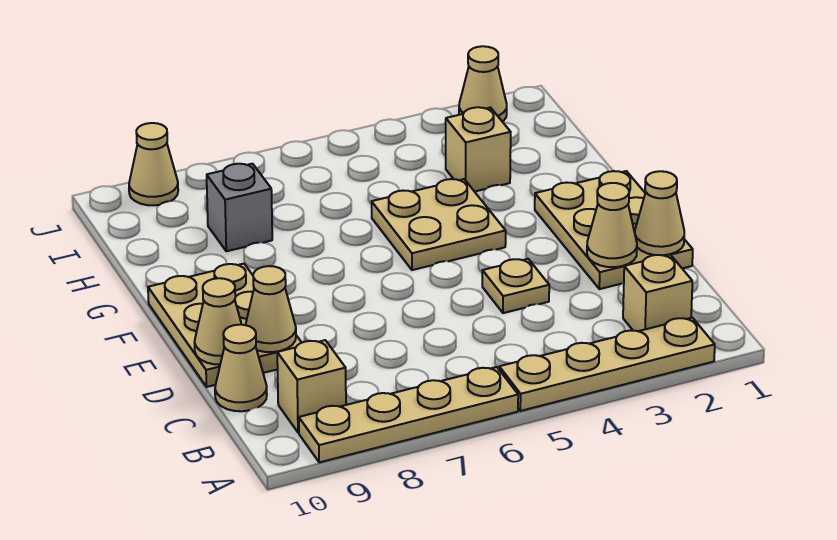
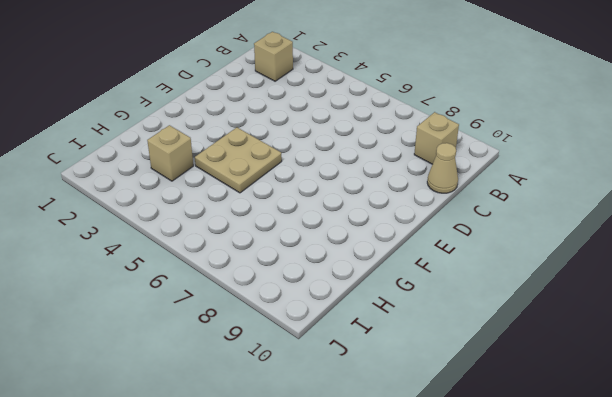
none -> tan plate A2:A5 level 1
none -> tan plate A6:A9 level 1
none -> tan plate D1:F2 level 1

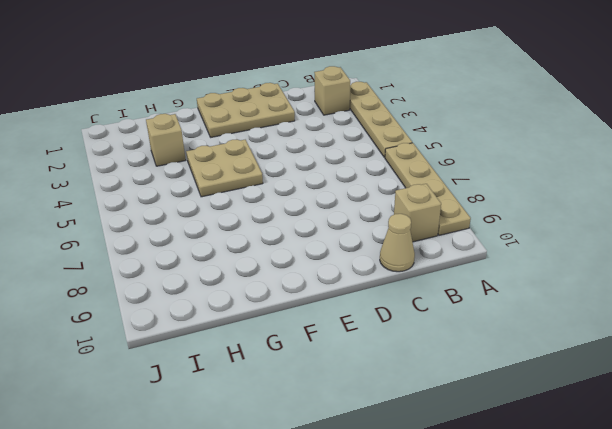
none -> tan plate D4 level 1
none -> tan plate D9:F10 level 1
none -> grey brick H8 level 1

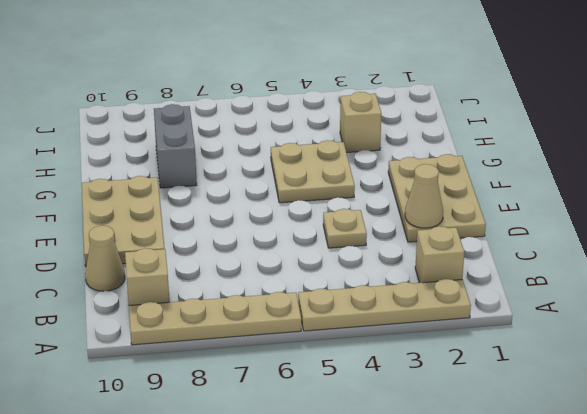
grey brick G8:H8 level 1 -> grey brick H8 level 1
none -> tan cone J2 level 1
none -> tan cone J9 level 1
none -> tan cone D1 level 2

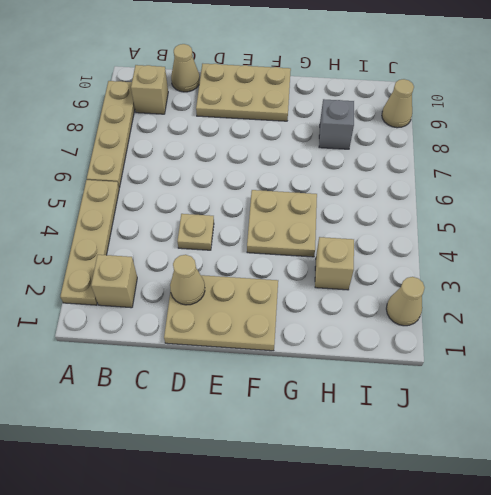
none -> tan cone D1 level 2
none -> tan cone D9 level 2
none -> tan cone D10 level 2

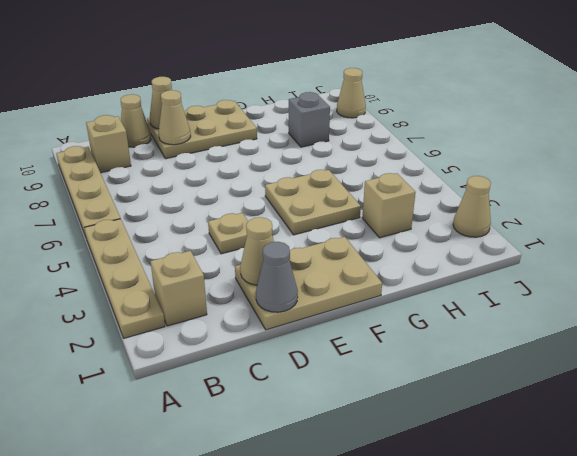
grey cone D1 level 2 -> tan cone D1 level 2

